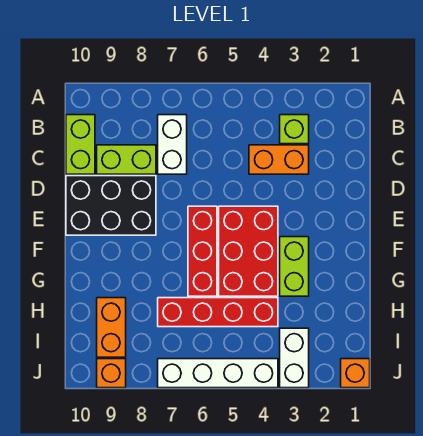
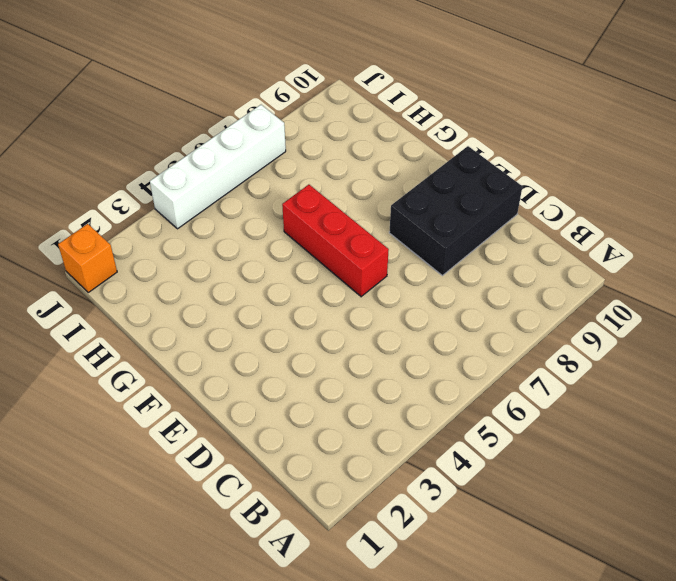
none -> lime brick B3 level 1
none -> white brick B7:C7 level 1
none -> lime brick B10:C10 level 1

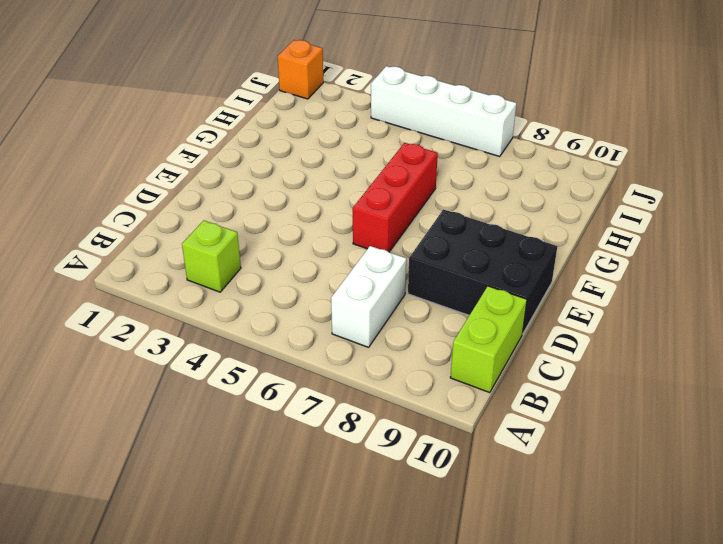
none -> orange brick C3:C4 level 1
none -> lime brick C8:C9 level 1
none -> red brick E4:G5 level 1

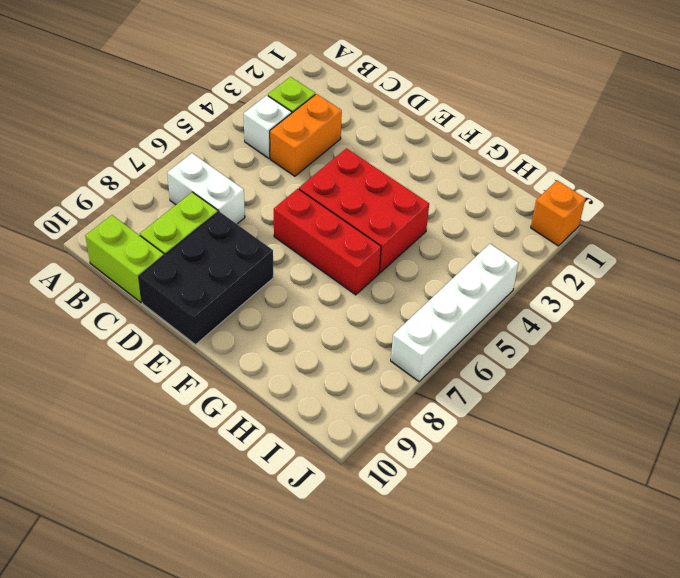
white brick B4 level 1 -> none
none -> lime brick F3:G3 level 1
none -> red brick H4:H7 level 1
none -> orange brick H9:I9 level 1

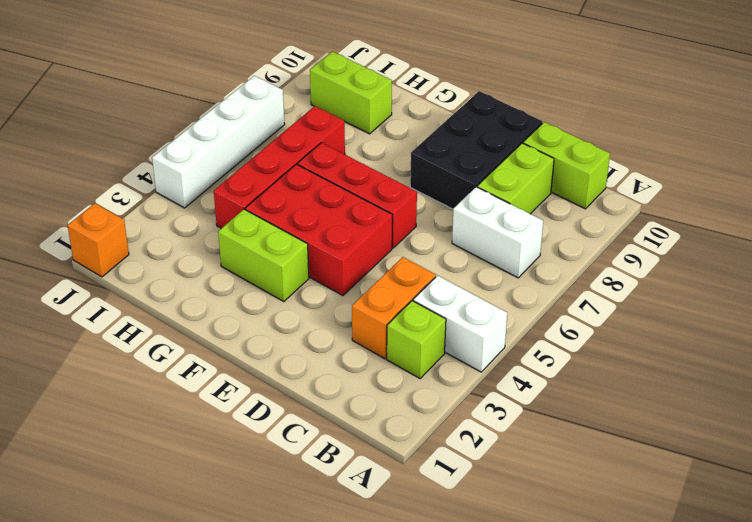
white brick A4:B4 level 1 -> white brick I3:J3 level 1
lime brick H9:I9 level 1 -> orange brick H9:I9 level 1
none -> orange brick J9 level 1

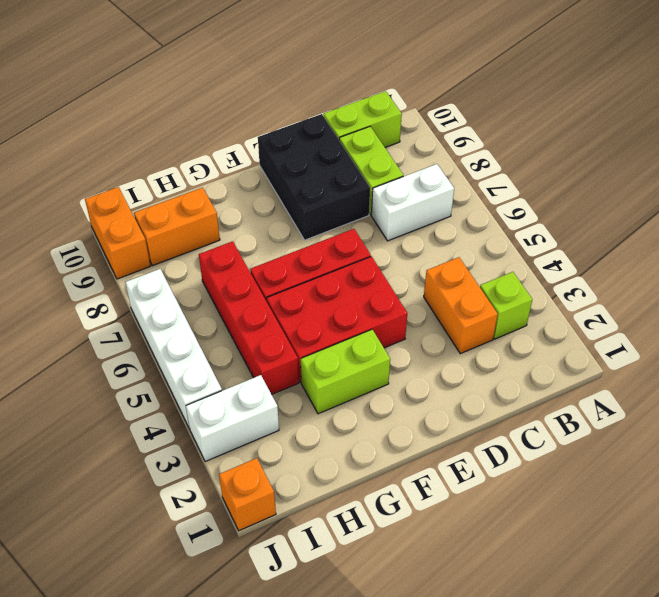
orange brick J9:J10 level 1 -> orange brick J9 level 1

